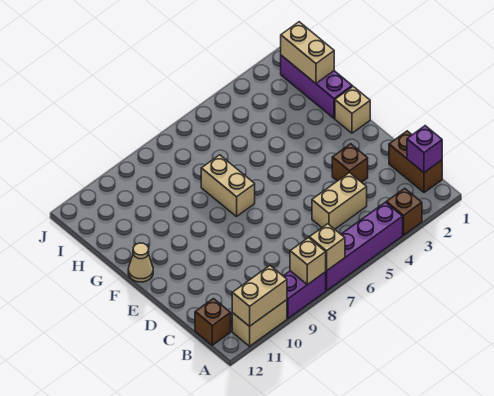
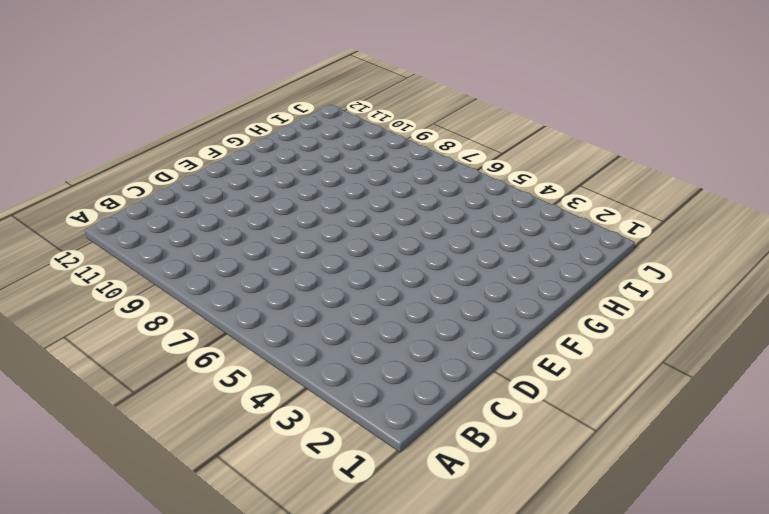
none -> brown brick A3 level 1
none -> purple brick A4:A7 level 1
none -> purple brick A8:A9 level 1

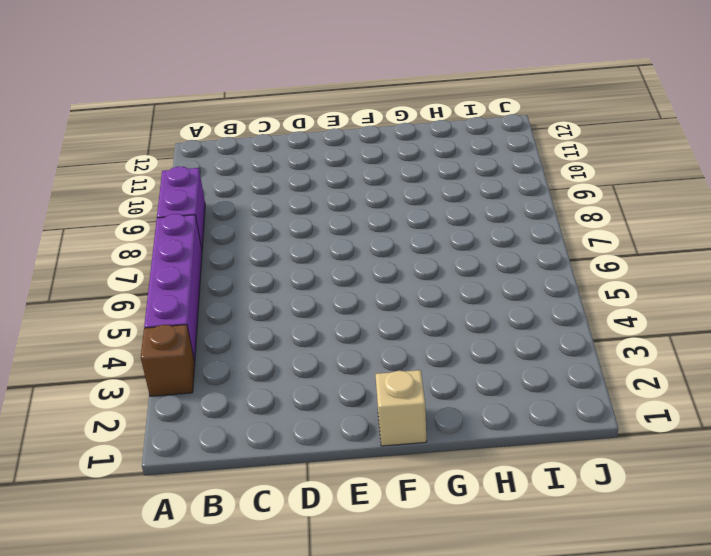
none -> tan brick A10:A11 level 1
none -> brown brick B1:C1 level 1
none -> brown brick B12 level 1

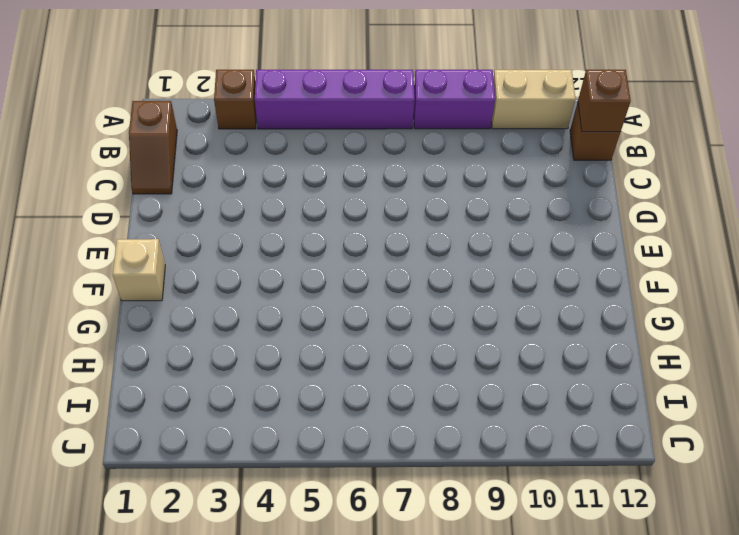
brown slope B1:C1 level 1 top B -> brown brick B1:C1 level 1
brown brick B12 level 2 -> brown brick D3 level 1
none -> tan brick C4:C5 level 1
none -> tan brick F7:G7 level 1
none -> tan cone F12 level 1

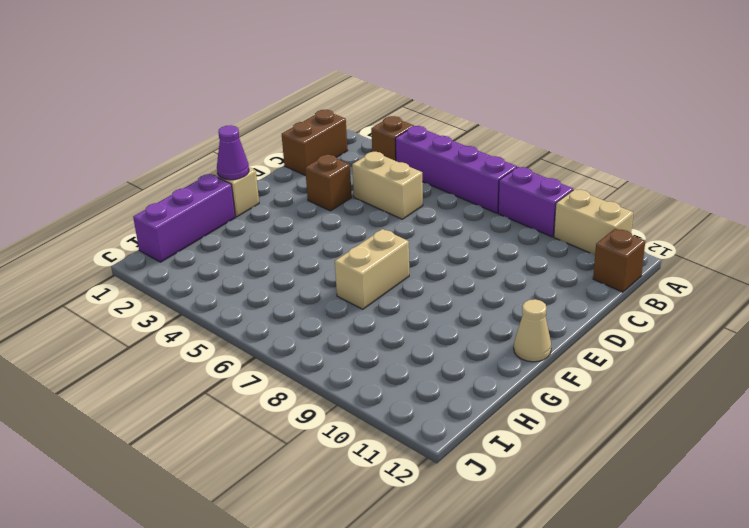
purple cone F1 level 2 -> none
none -> tan brick A7 level 2
none -> tan brick A8 level 2
none -> tan brick A10:A11 level 2

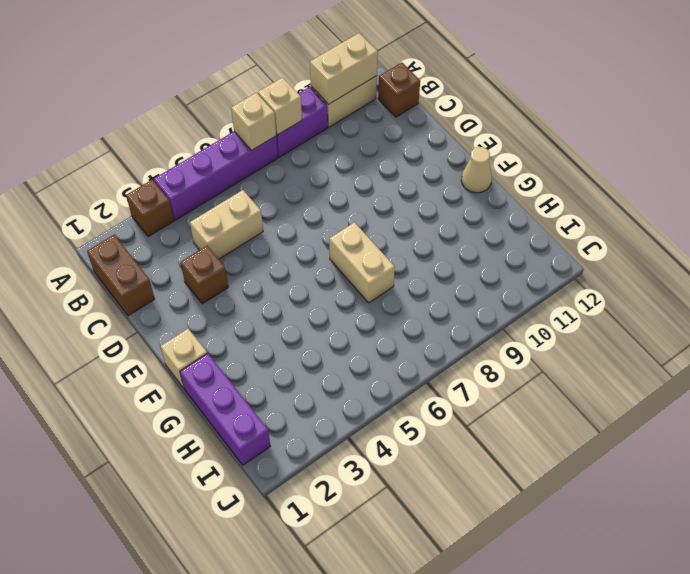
none -> purple brick B1 level 2
none -> tan brick H1:I1 level 2

